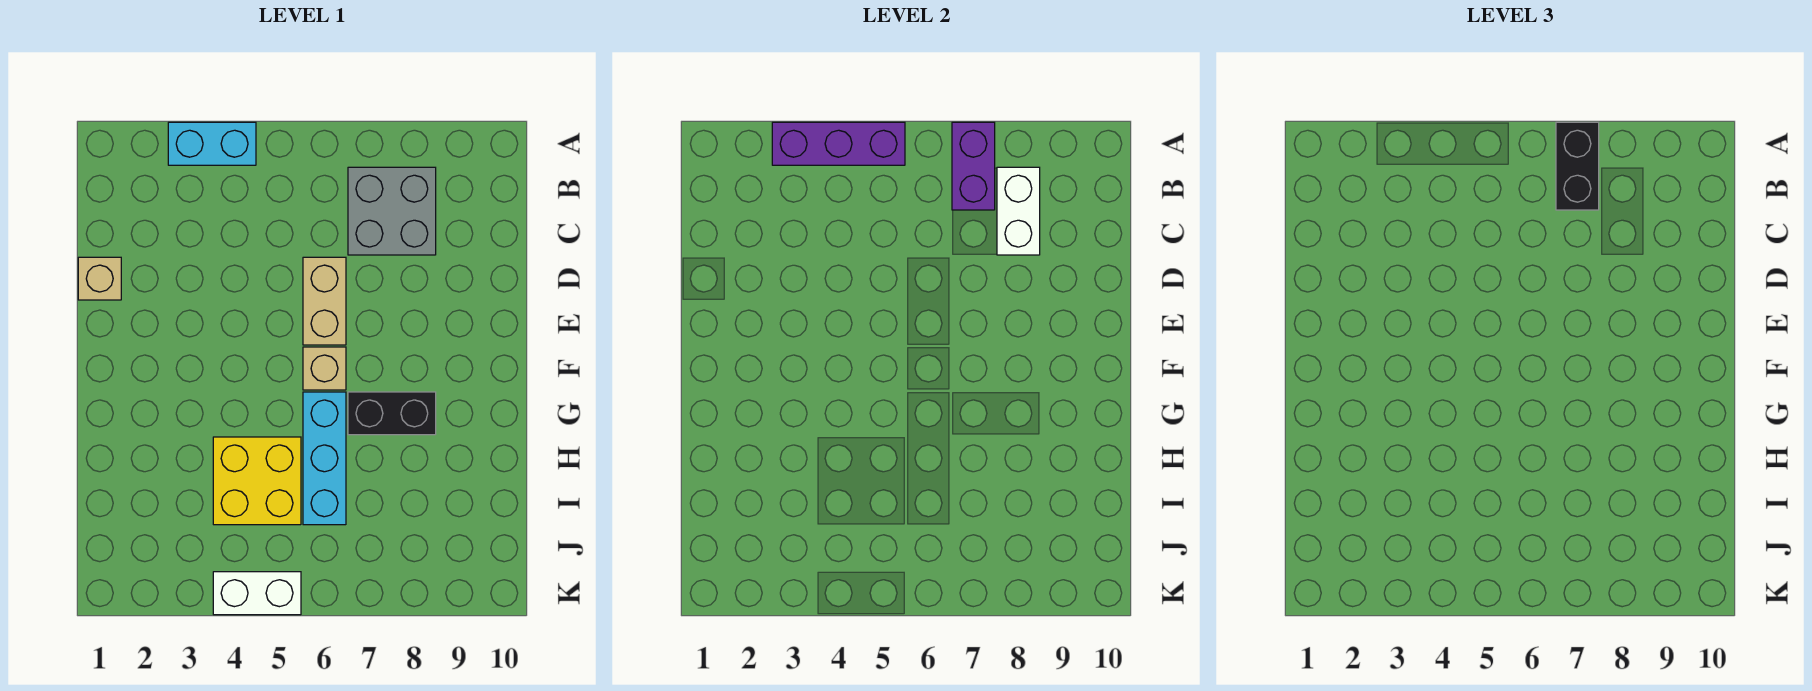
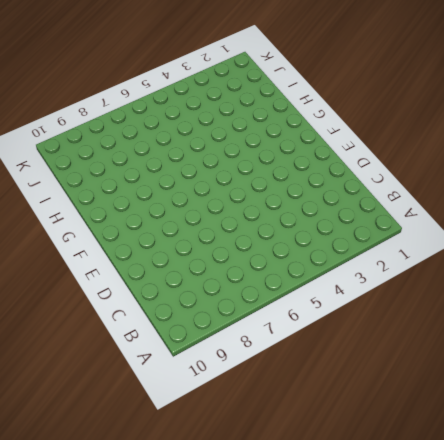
none -> cyan brick A3:A4 level 1
none -> grey brick B7:C8 level 1
none -> tan brick D1 level 1

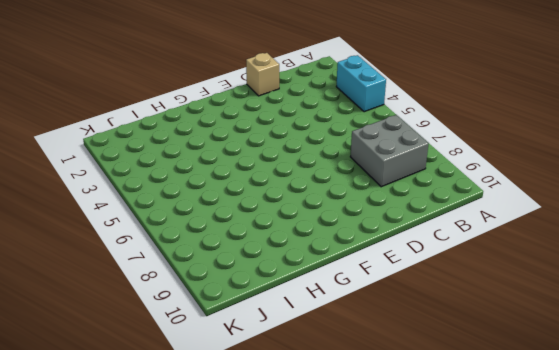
none -> tan brick D6:E6 level 1
none -> tan brick F6 level 1
none -> cyan brick G6:I6 level 1

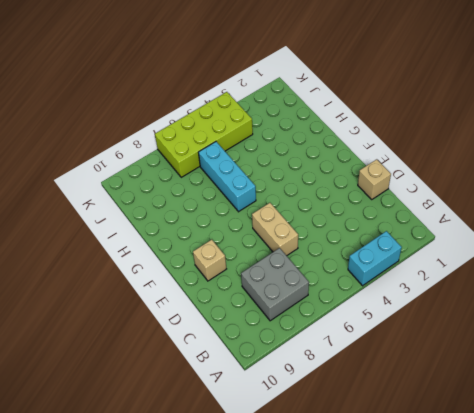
tan brick E9 level 1 -> tan brick F6 level 1
lime brick J4:K7 level 1 -> white brick K4:K5 level 1
none -> black brick G7:G8 level 1
none -> yellow brick H4:I5 level 1
none -> purple brick A3:A5 level 2

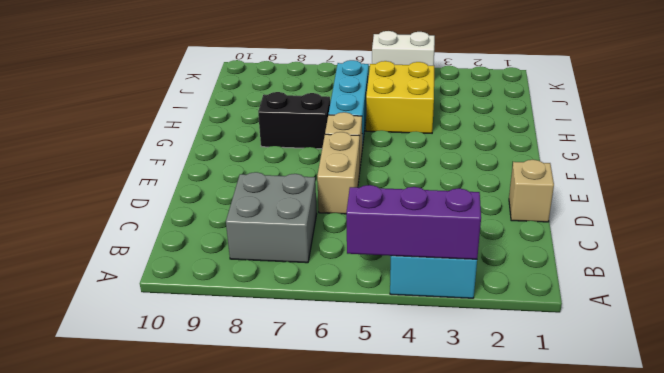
none -> purple brick A7:B7 level 2
none -> white brick B8:C8 level 2
none -> black brick A7:B7 level 3

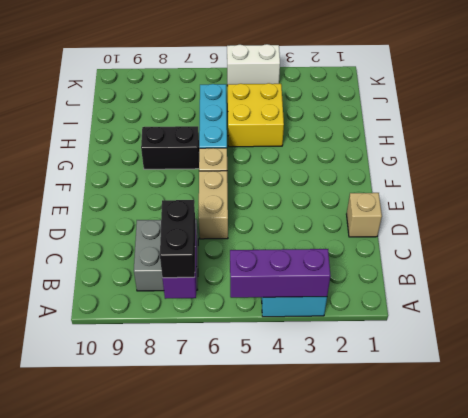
none -> white brick B8:C8 level 2

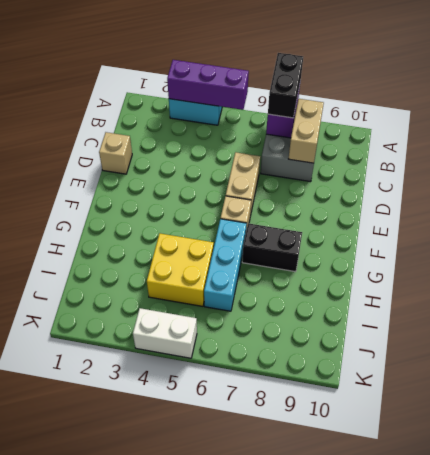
tan brick B8:C8 level 2 -> white brick B8:C8 level 2

